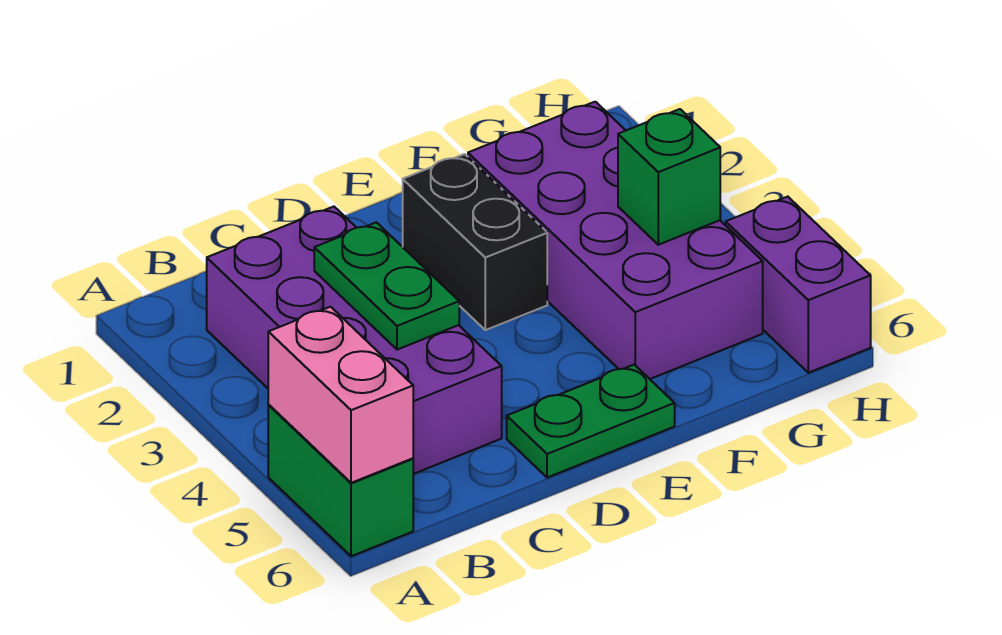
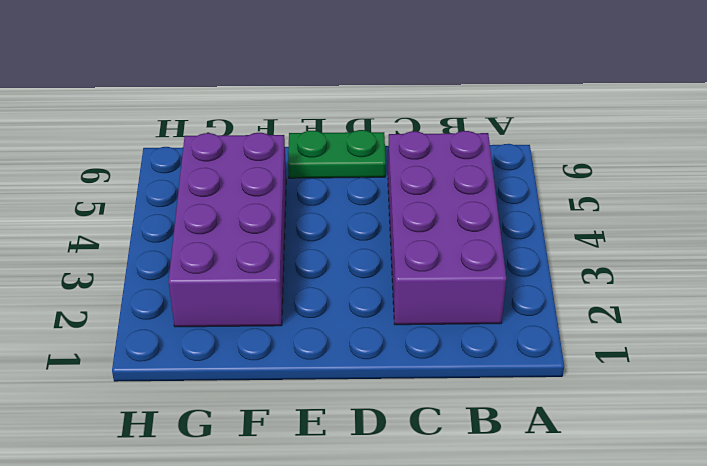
none -> green brick A5:A6 level 1
none -> black brick E2:E3 level 1

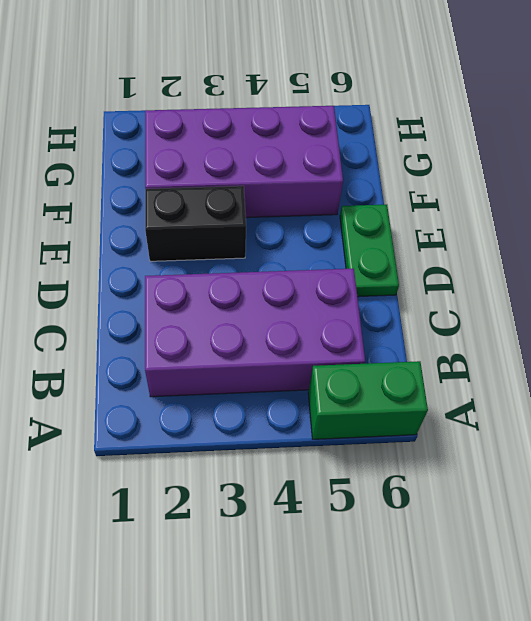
none -> purple brick H5:H6 level 1
none -> pink brick A5:A6 level 2

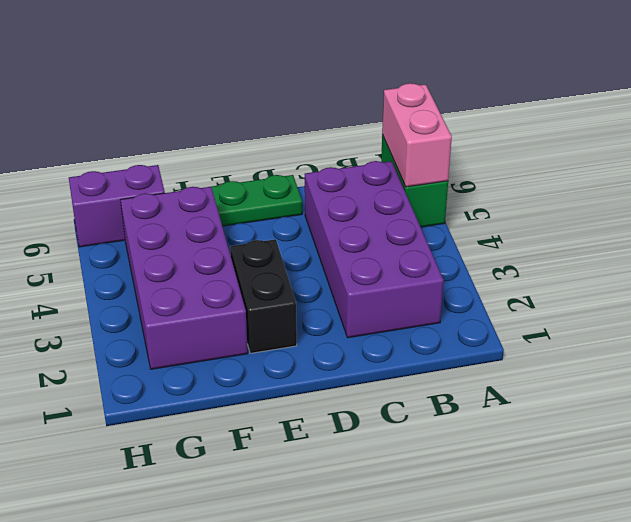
purple brick G6:H6 level 1 -> purple brick H5:H6 level 1
none -> green plate C3:C4 level 2
none -> green brick G4 level 2

